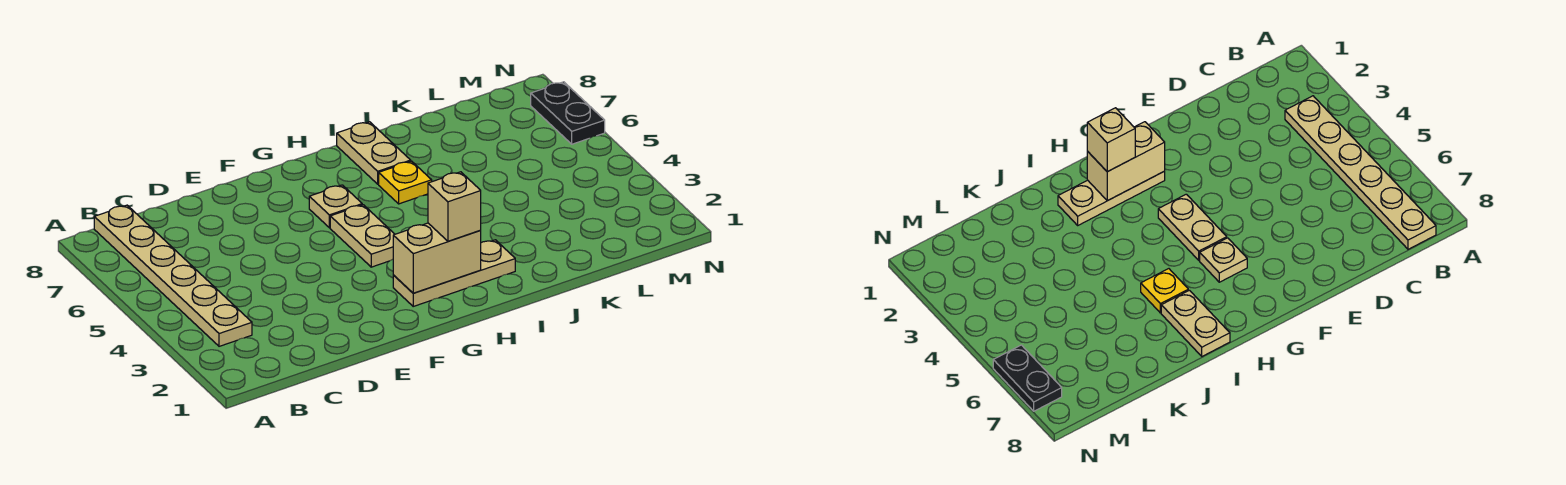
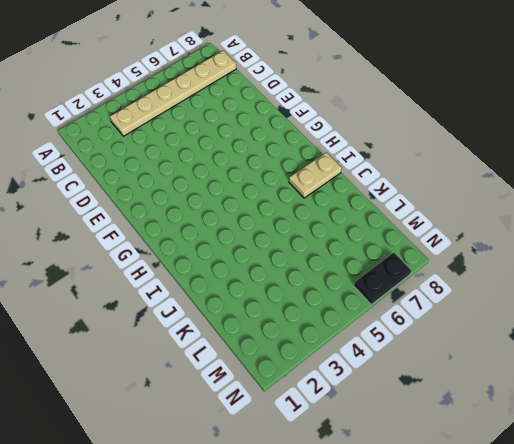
none -> tan plate G2:I2 level 1
none -> tan plate G4:G5 level 1

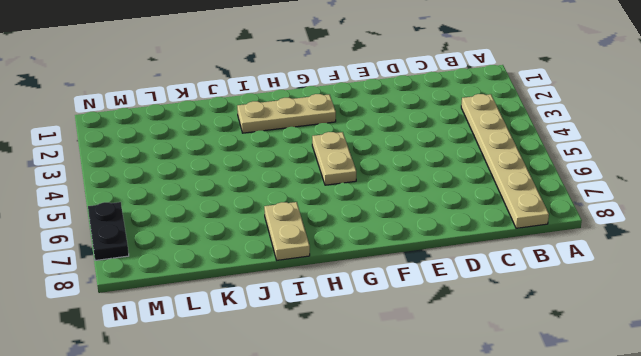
none -> tan plate G6 level 1
none -> yellow plate I6 level 1

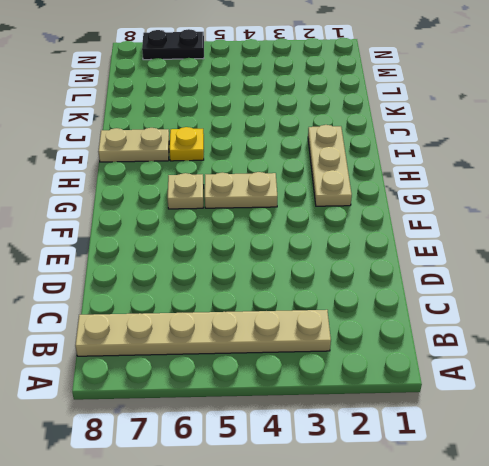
none -> tan brick G2:H2 level 2
none -> tan brick H2 level 3

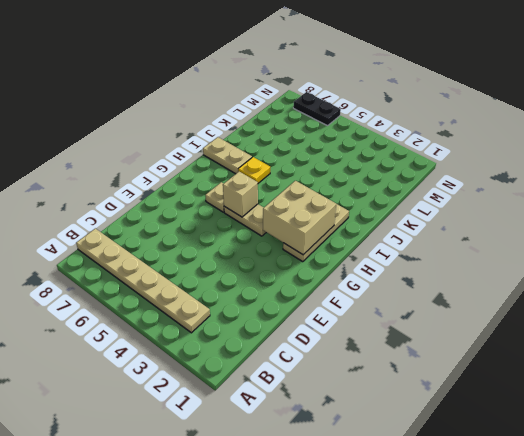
tan brick G2:H3 level 2 -> tan brick G2:H2 level 2
tan brick G5 level 2 -> tan brick H2 level 3

